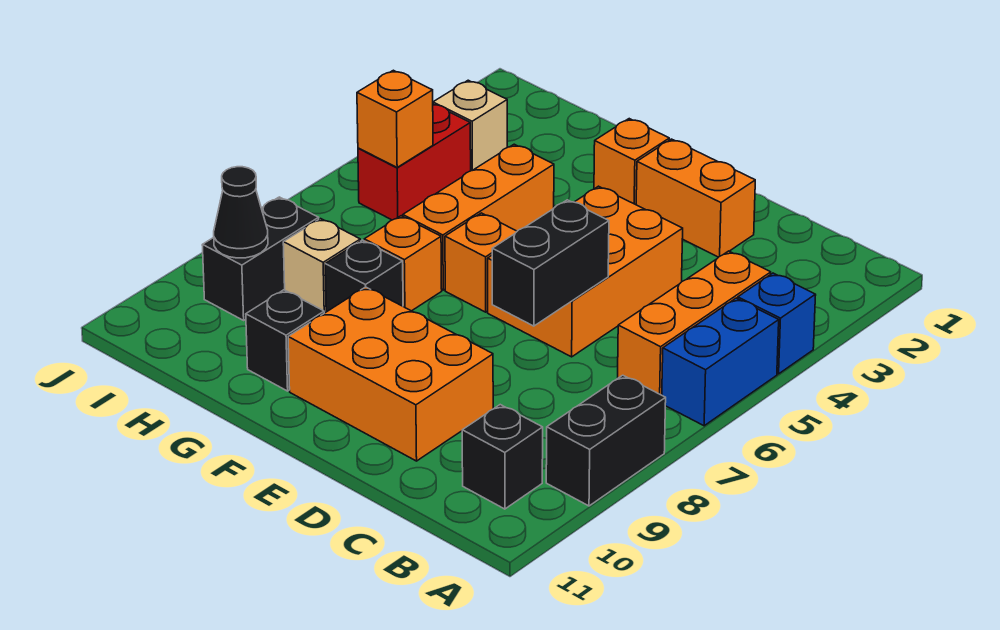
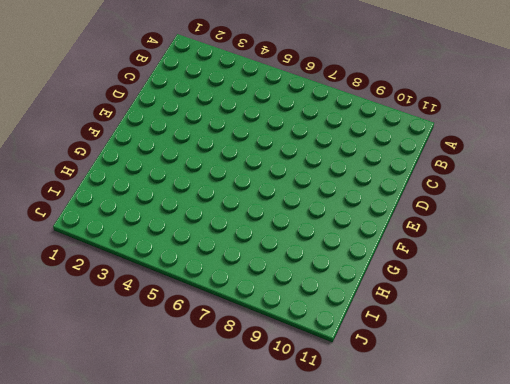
none -> blue brick A4 level 1
none -> blue brick A5:A6 level 1
none -> black brick A8:A9 level 1

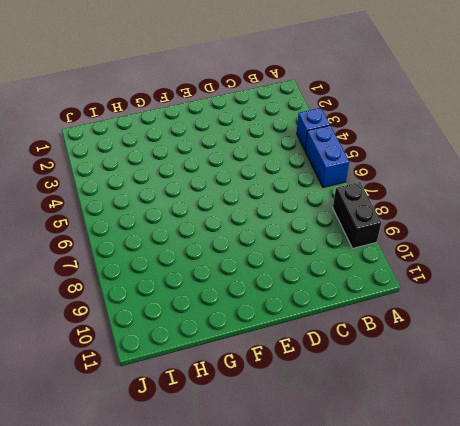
none -> orange brick B4:B6 level 1
none -> black brick B10 level 1
none -> orange brick D2:E2 level 1

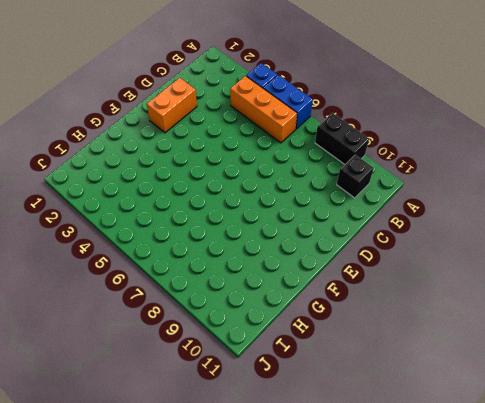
none -> orange brick D4:E6 level 1
none -> orange brick D9:F10 level 1
none -> orange brick F2 level 1

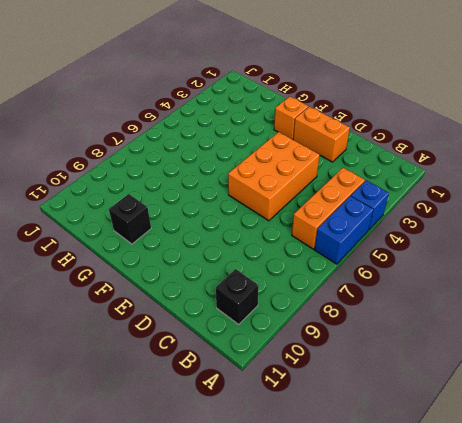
none -> black brick A8:A9 level 1
none -> orange brick D9:F10 level 1
none -> orange brick F6 level 1

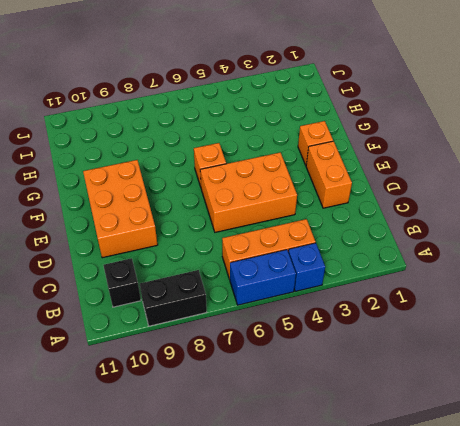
none -> orange brick G4:G6 level 1
none -> orange brick G7 level 1
none -> black brick G8 level 1

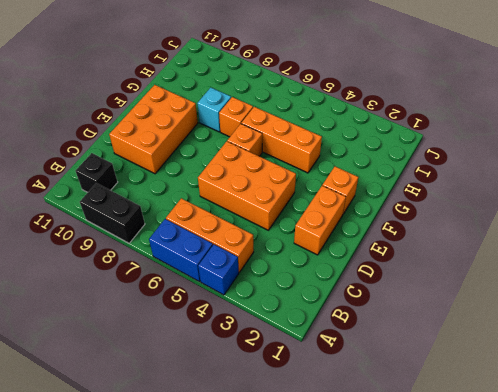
cyan brick G8 level 1 -> black brick G8 level 1
none -> black brick G10 level 1
none -> tan brick H8 level 1
none -> tan brick I3 level 1

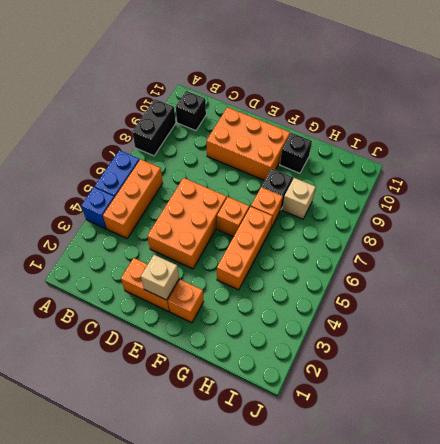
tan brick E2 level 2 -> tan brick I3 level 1
none -> red brick I4:I5 level 1
none -> black brick I8:I9 level 1
none -> black brick D6:D7 level 2

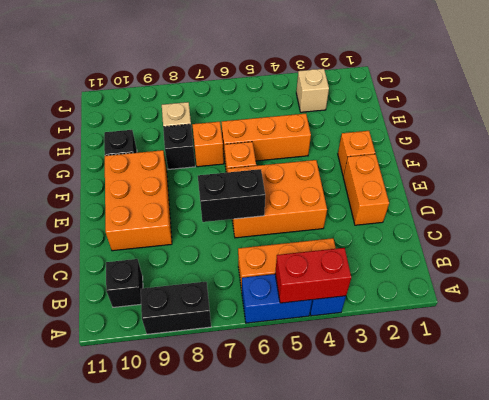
red brick A4:A5 level 2 -> red brick I4:I5 level 1
none -> black brick I8:I9 level 1
none -> orange brick I5 level 2
none -> black cone I9 level 2

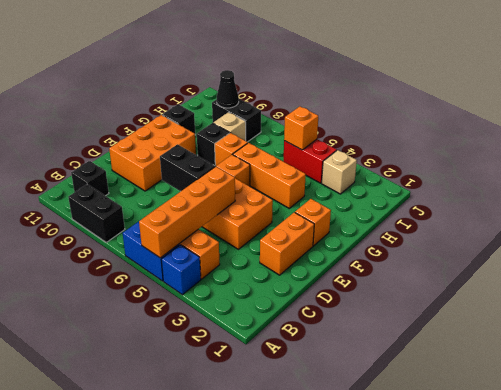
orange brick A5:D5 level 2 -> none

